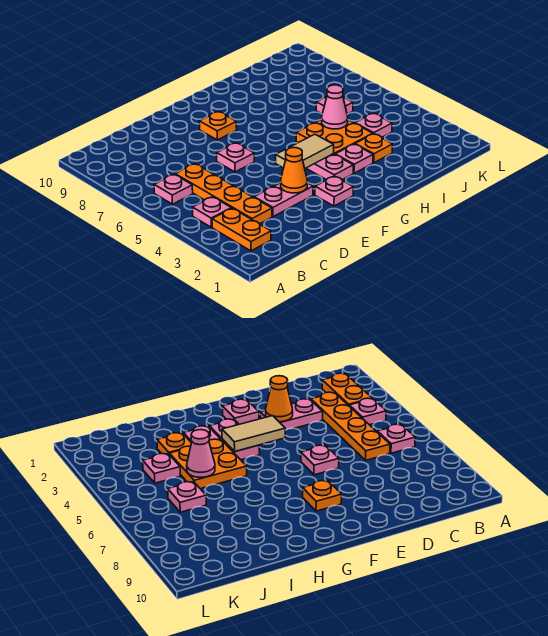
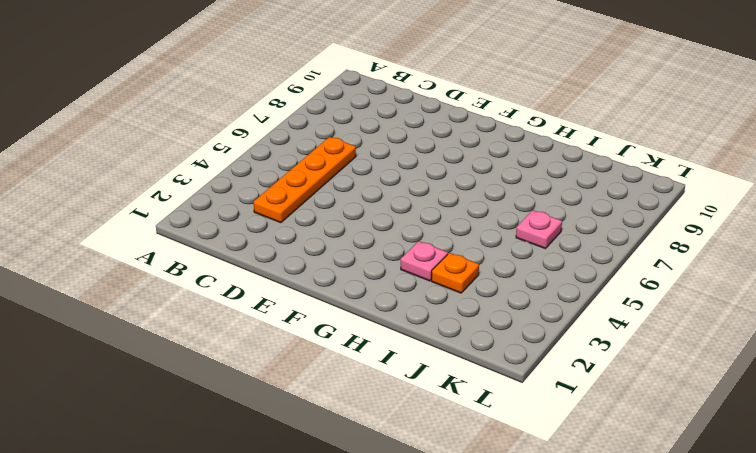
none -> orange plate B2:B3 level 1
none -> pink plate B4 level 1
none -> pink plate B6 level 1

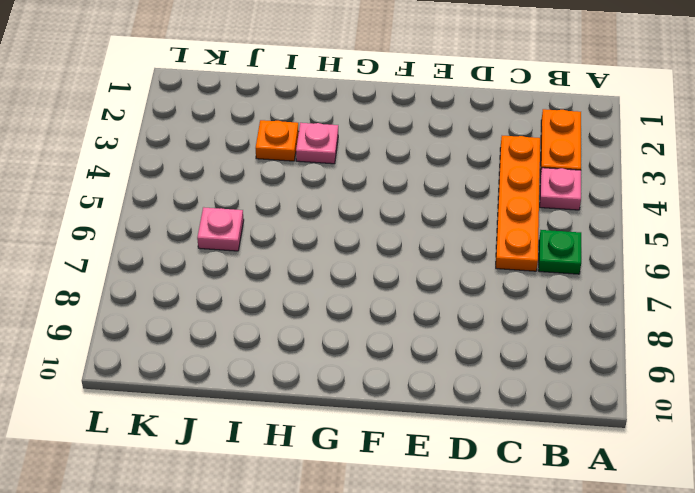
green plate B6 level 1 -> pink plate B6 level 1
none -> pink plate D3:E3 level 1
none -> pink plate E6 level 1
none -> pink plate F2 level 1

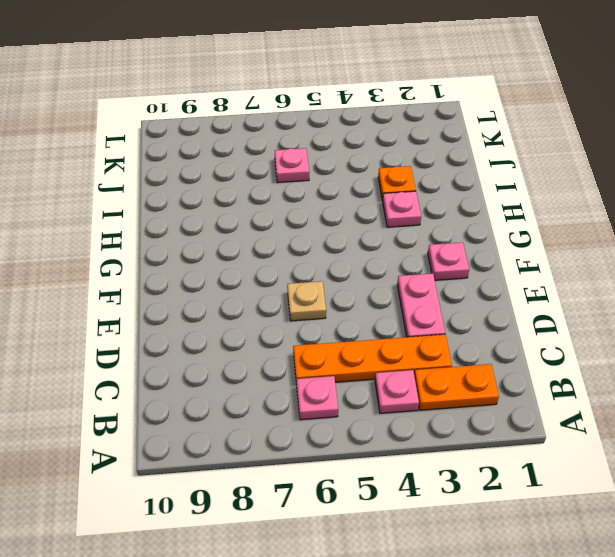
tan plate E6 level 1 -> pink plate E6 level 1
none -> orange plate F8 level 1
none -> pink plate G3:G4 level 1
none -> orange plate H4:I5 level 1

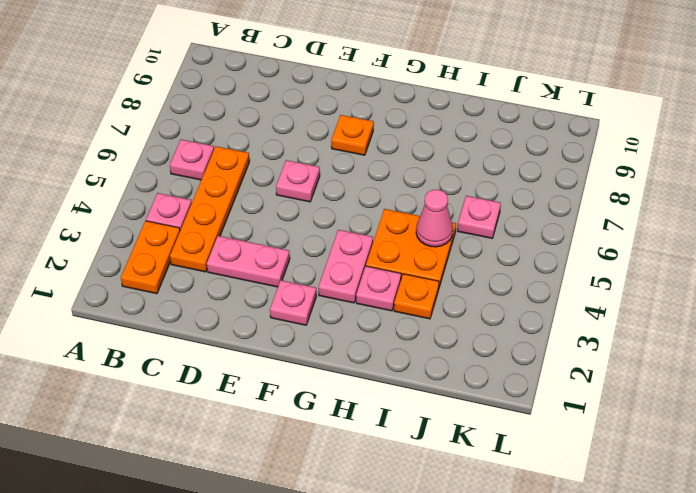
none -> pink plate J4 level 1
none -> orange cone E3 level 2
none -> tan tile F4:G4 level 2

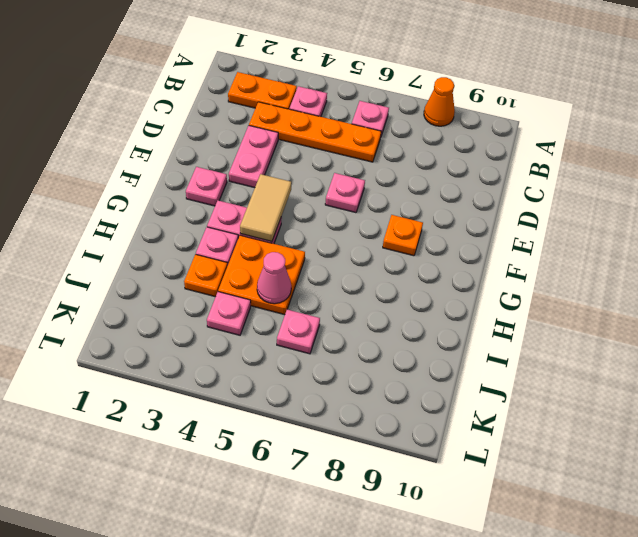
orange cone A8 level 1 -> orange cone E3 level 2

